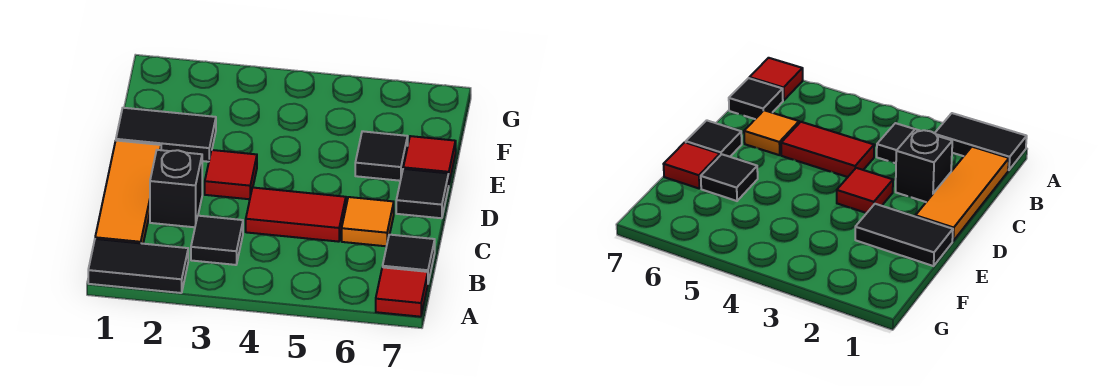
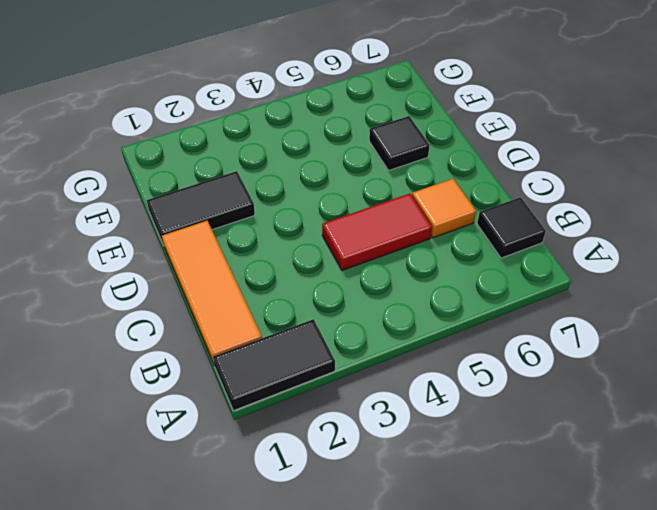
none -> red tile A7 level 1
none -> black tile B3 level 1
none -> black brick C2 level 1

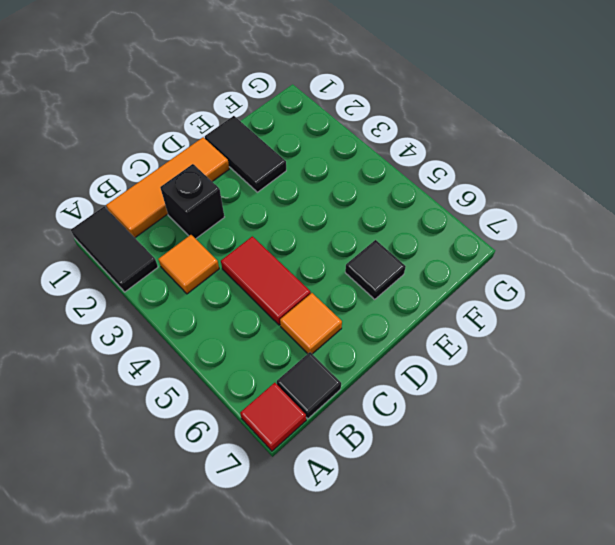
orange tile B3 level 1 -> black tile B3 level 1
none -> red tile D3 level 1
none -> black tile D7 level 1
none -> red tile E7 level 1

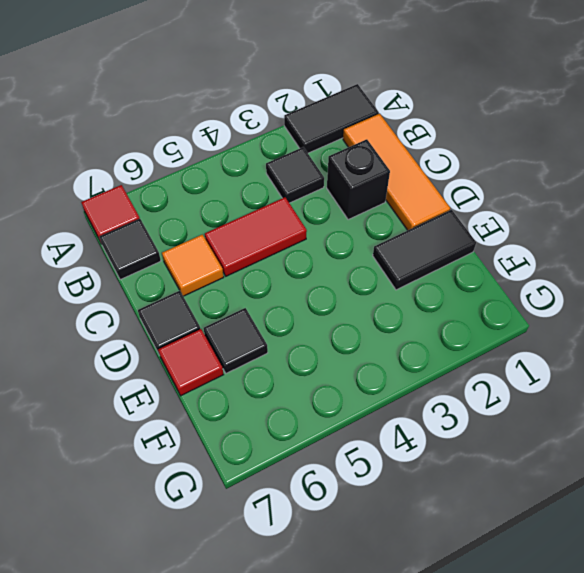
none -> red tile D3 level 1

